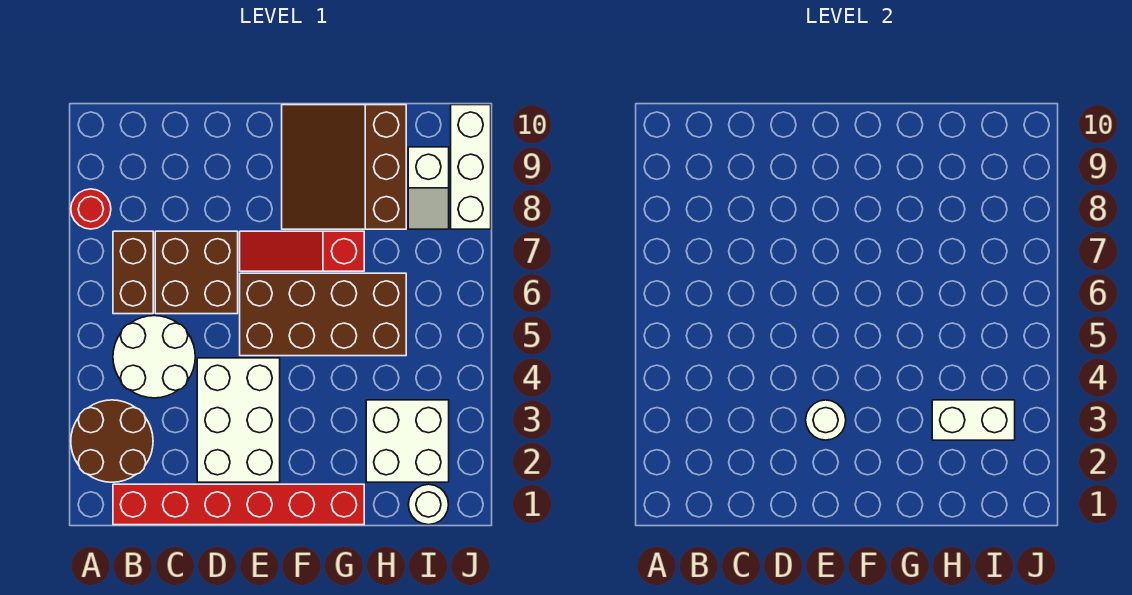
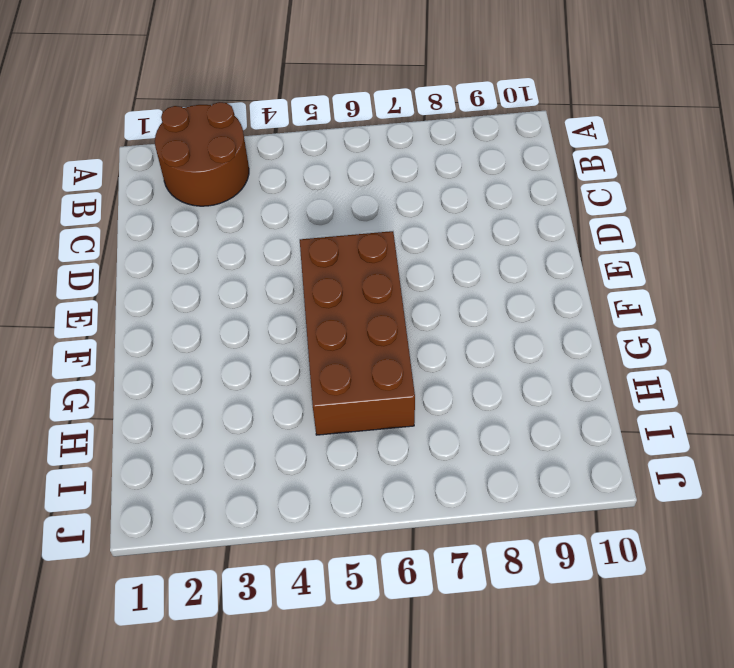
none -> red round brick A8 level 1
none -> red brick B1:G1 level 1
none -> white round brick B4:C5 level 1

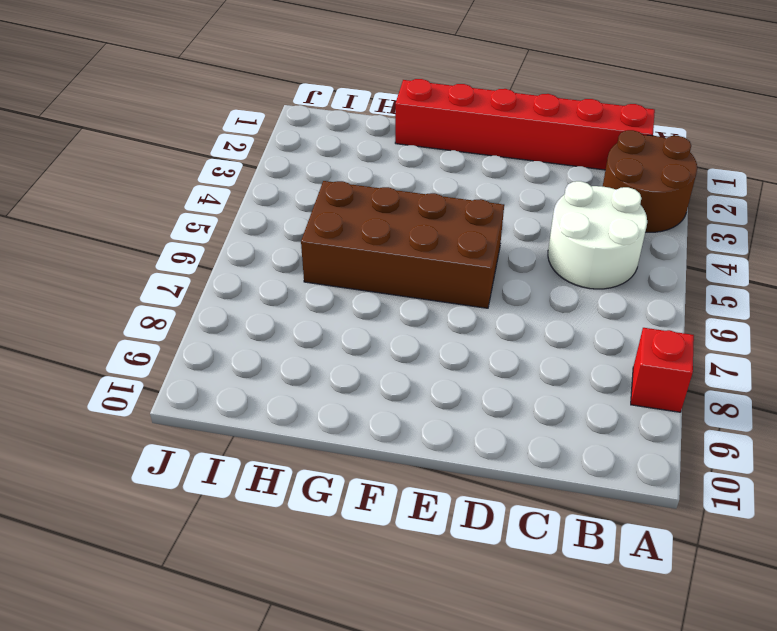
red brick A8 level 1 -> red round brick A8 level 1
none -> brown brick B6:B7 level 1
none -> brown brick C6:D7 level 1
none -> white brick D2:E4 level 1

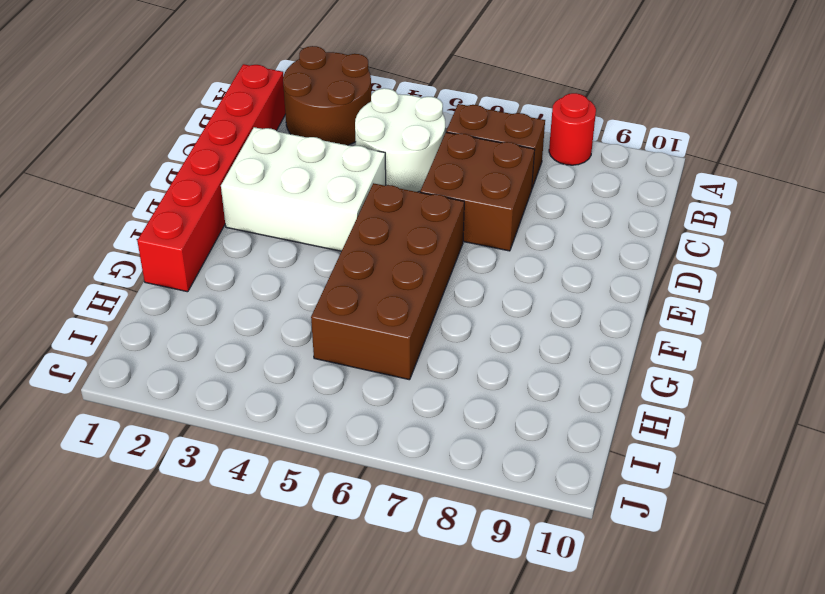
none -> red slope E7:G7 level 1 top G
none -> brown slope F8:H10 level 1 top H
none -> white brick H2:I3 level 1

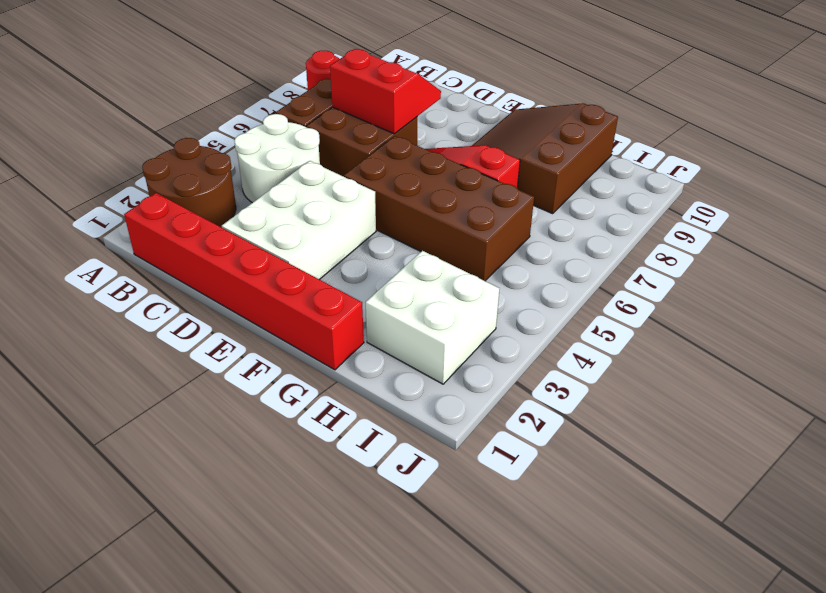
red slope C7:D8 level 2 top 7 -> none
none -> white round brick I1 level 1
none -> white slope I8:I9 level 1 top 9
none -> white brick J8:J10 level 1

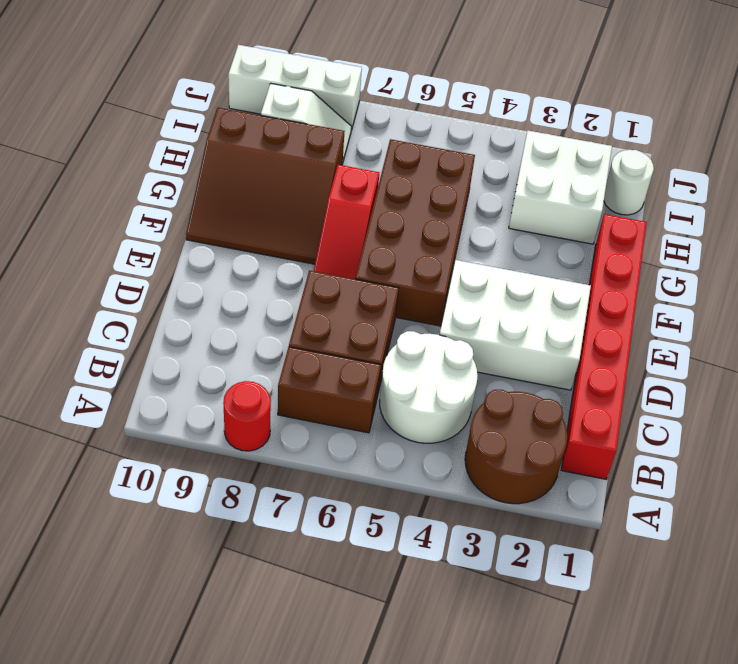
none -> white round brick E3 level 2
none -> white brick H3:I3 level 2

